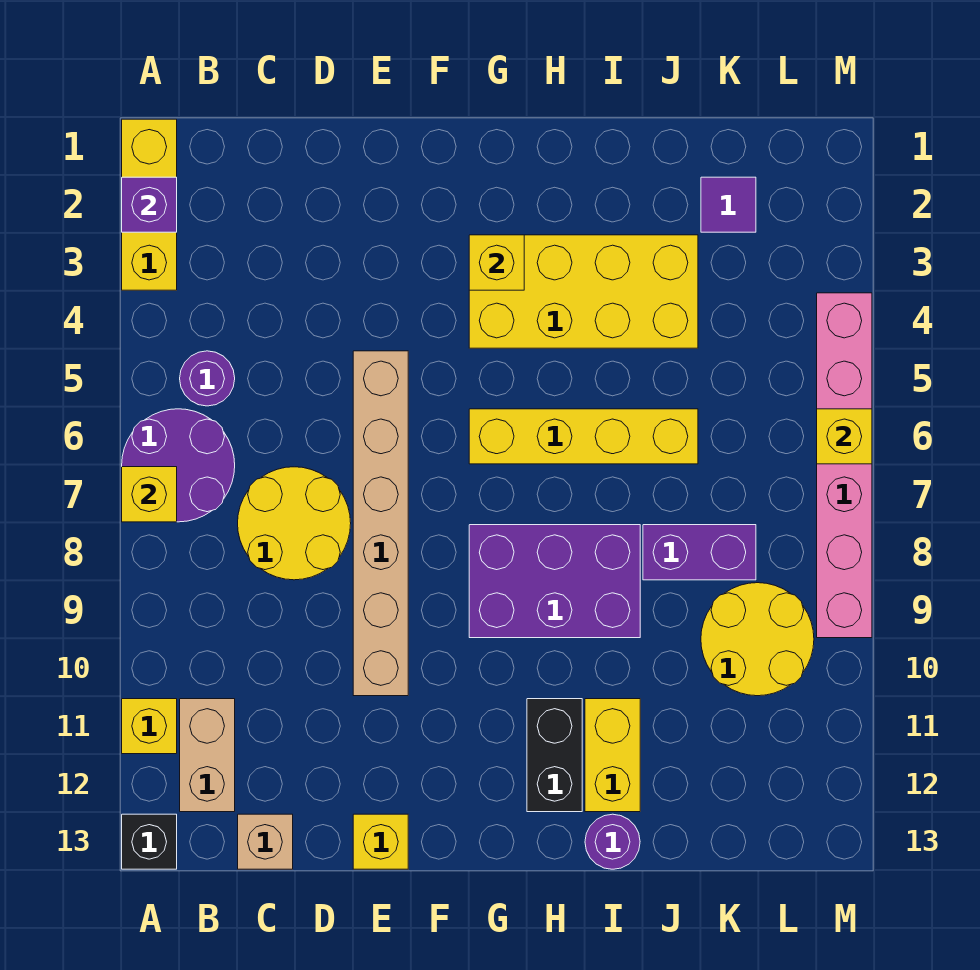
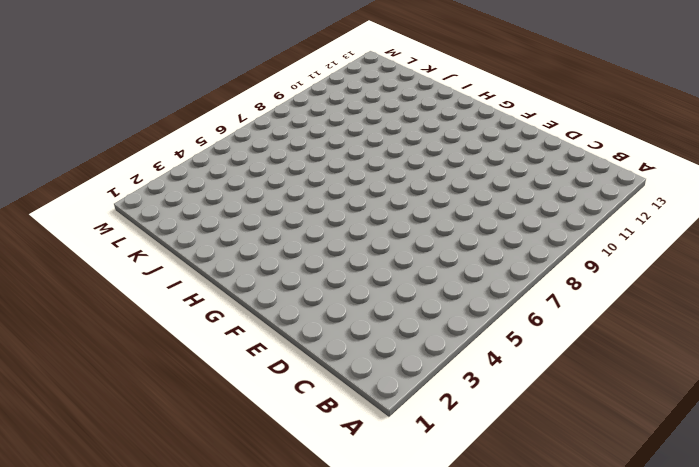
none -> yellow brick A1:A3 level 1
none -> purple round brick A6:B7 level 1
none -> yellow brick A11 level 1

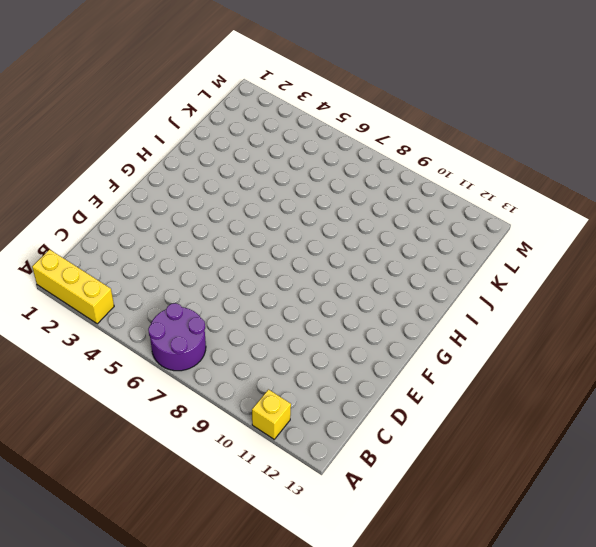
none -> black brick A13 level 1
none -> purple round brick B5 level 1
none -> tan brick B11:B12 level 1

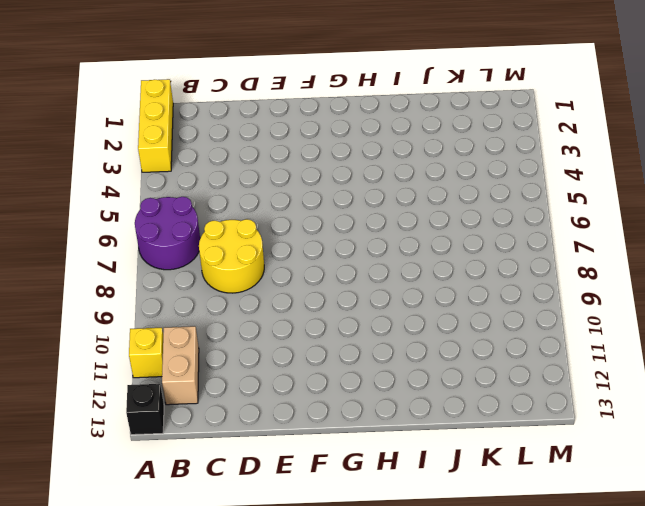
none -> purple round brick B5 level 1
none -> tan brick C13 level 1
none -> tan brick E5:E10 level 1

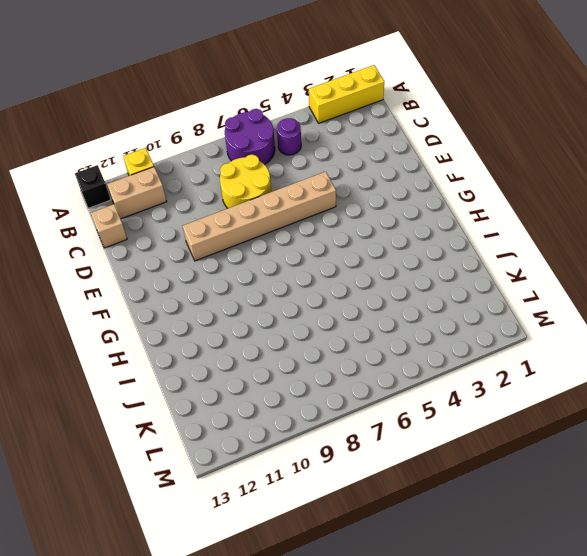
none -> yellow brick E13 level 1
none -> yellow brick G3:J4 level 1
none -> yellow brick G6:J6 level 1

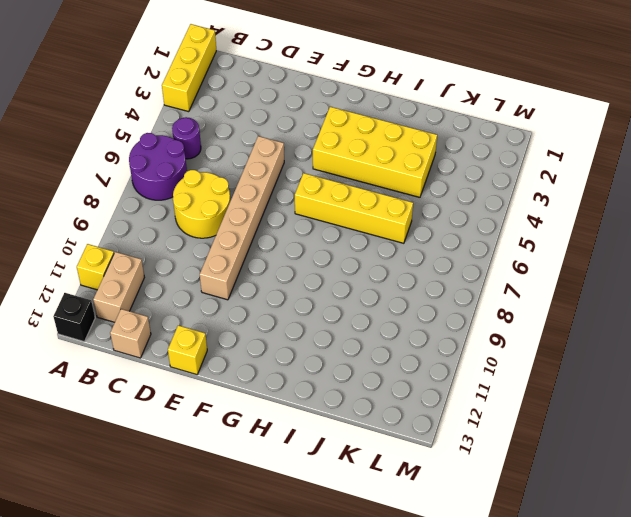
none -> purple brick G8:I9 level 1
none -> black brick H11:H12 level 1
none -> yellow brick I11:I12 level 1

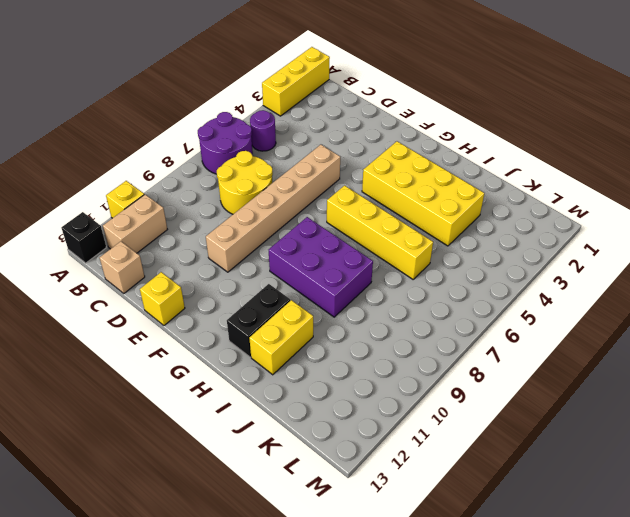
none -> purple round brick I13 level 1
none -> purple brick J8:K8 level 1
none -> purple tile K2 level 1

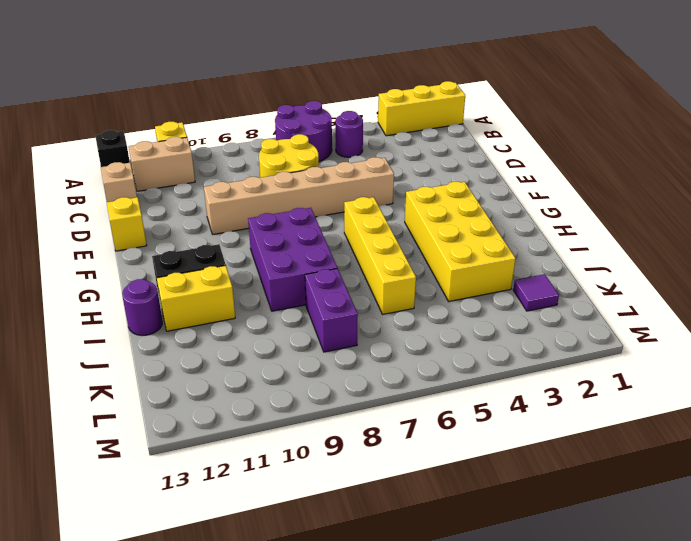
none -> yellow round brick K9:L10 level 1
none -> pink brick M4:M9 level 1
none -> purple brick A2 level 2

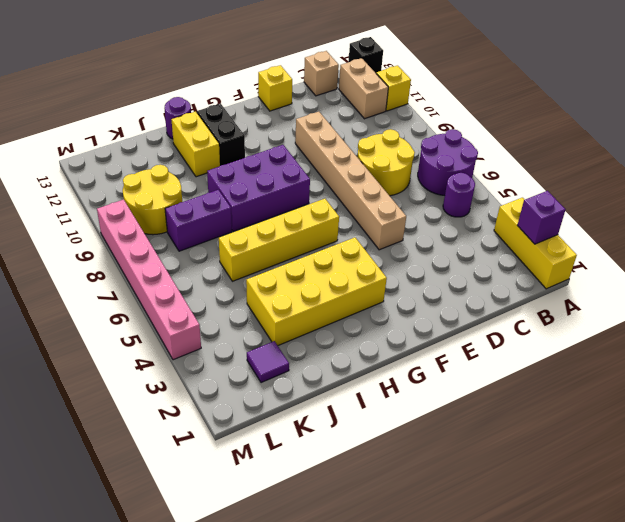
none -> yellow brick A7 level 2
none -> yellow brick G3 level 2
none -> yellow brick M6 level 2

